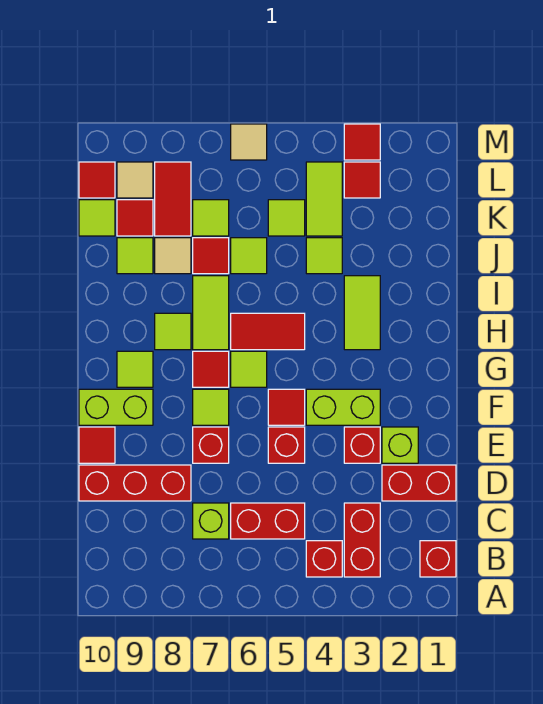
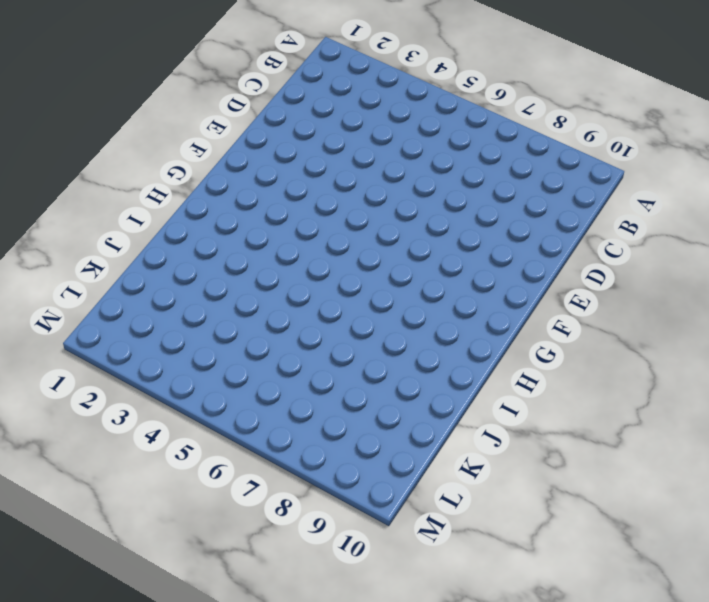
none -> red brick B1 level 1
none -> red brick B3:C3 level 1
none -> red brick B4 level 1
none -> red brick C5:C6 level 1

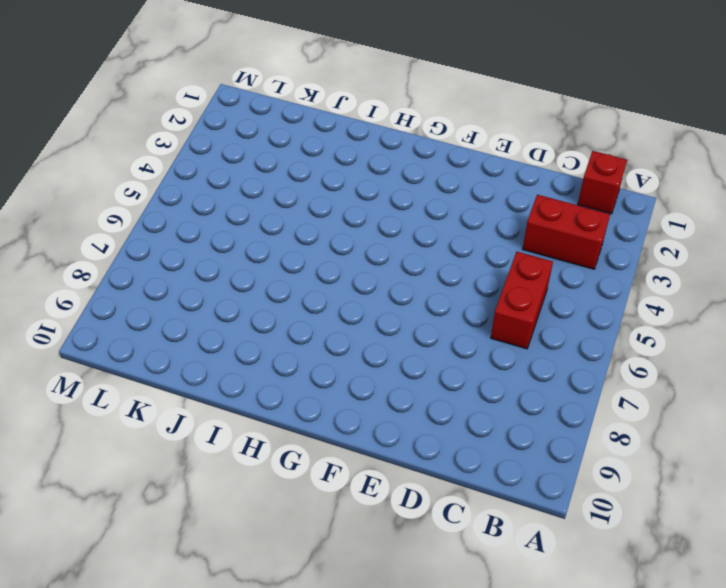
none -> red brick B4 level 1
none -> lime brick C7 level 1
none -> red brick D1:D2 level 1
none -> red brick D8:D10 level 1

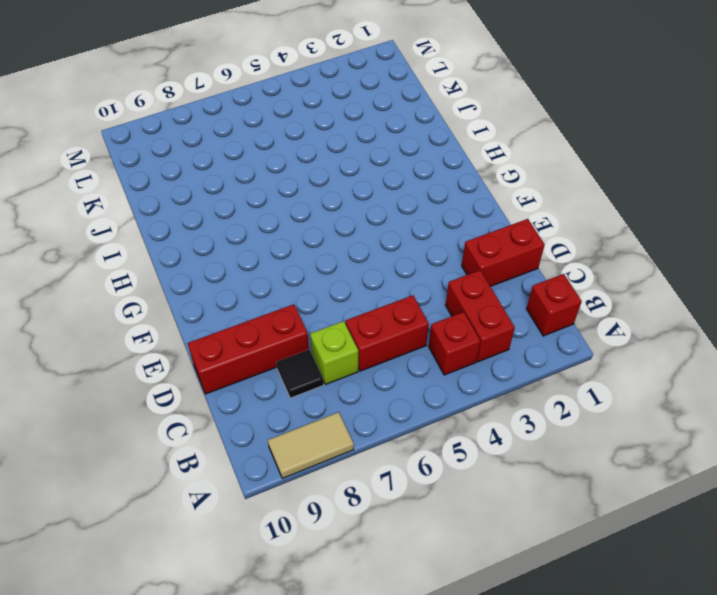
tan tile A8:A9 level 1 -> none
black tile C8 level 1 -> none
none -> lime brick E2 level 1
none -> red brick E3 level 1
none -> red brick E5 level 1
none -> red brick E7 level 1

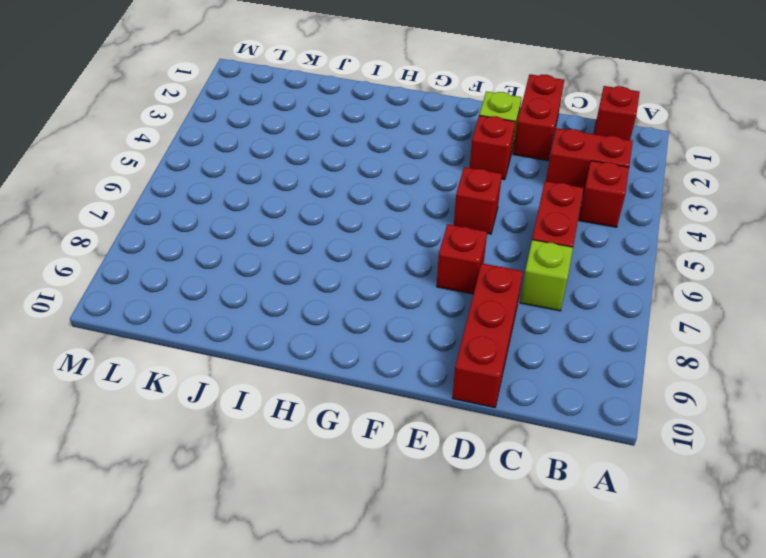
none -> red tile E10 level 1
none -> lime brick F3:F4 level 1
none -> red tile F5 level 1
none -> lime tile F7 level 1

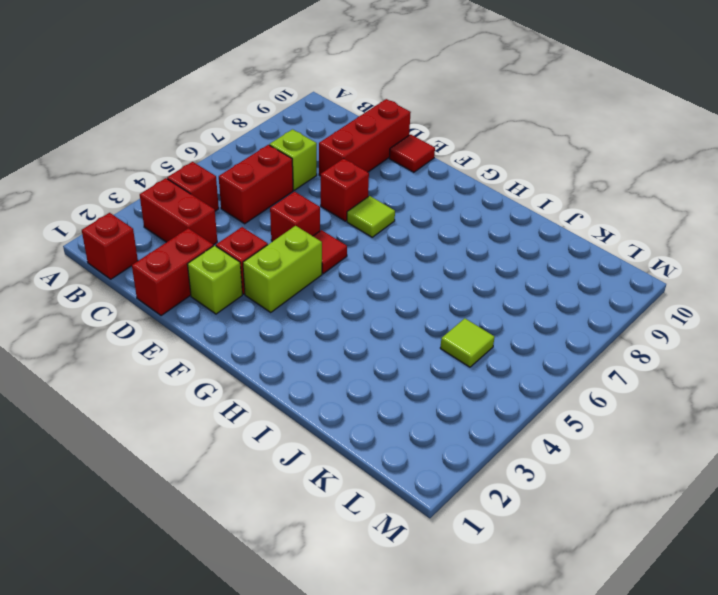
none -> lime brick F9:F10 level 1
none -> lime tile G6 level 1
none -> red tile G7 level 1
none -> lime tile G9 level 1

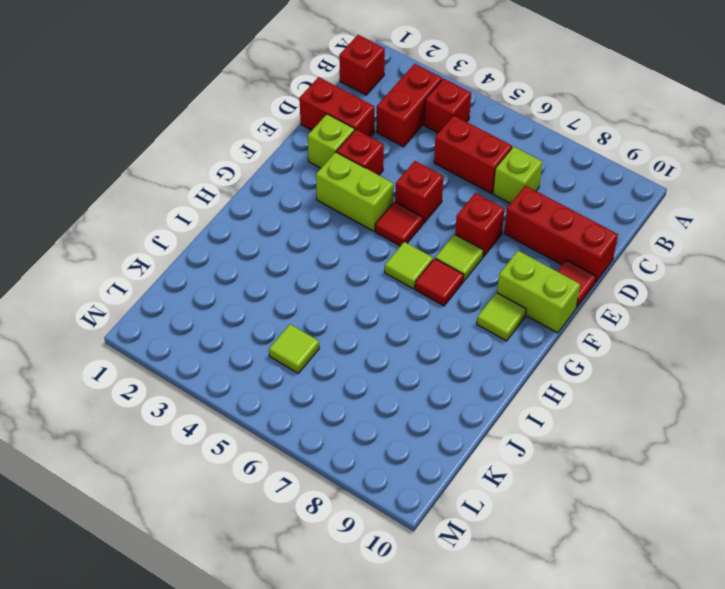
none -> lime tile H3:I3 level 1
none -> red tile H5:H6 level 1
none -> lime tile H7:I7 level 1
none -> lime tile H8 level 1

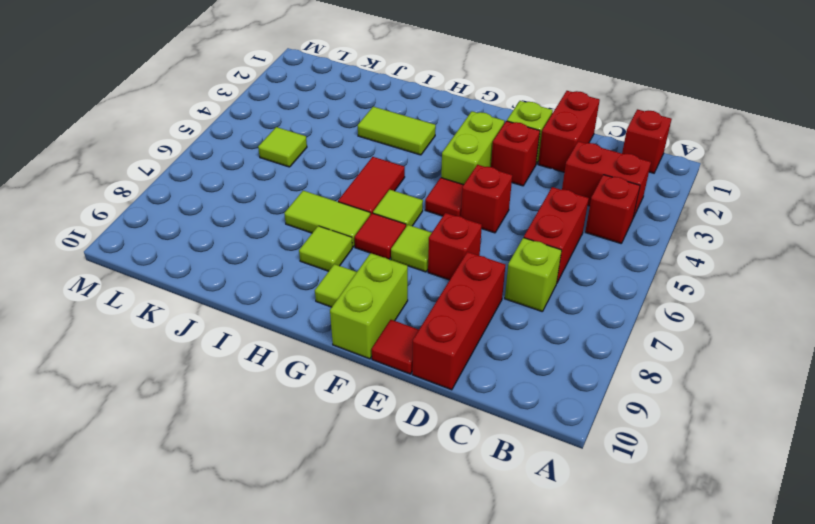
none -> lime tile J4 level 1
none -> lime tile J6 level 1
none -> red tile J7 level 1
none -> tan tile J8 level 1

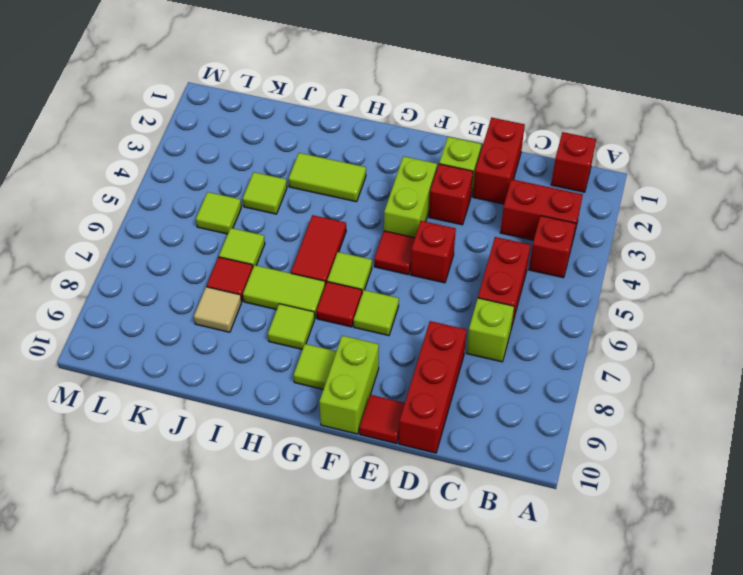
none -> red brick E7 level 1
none -> lime tile J9 level 1
none -> lime tile K4:L4 level 1
none -> lime tile K7 level 1

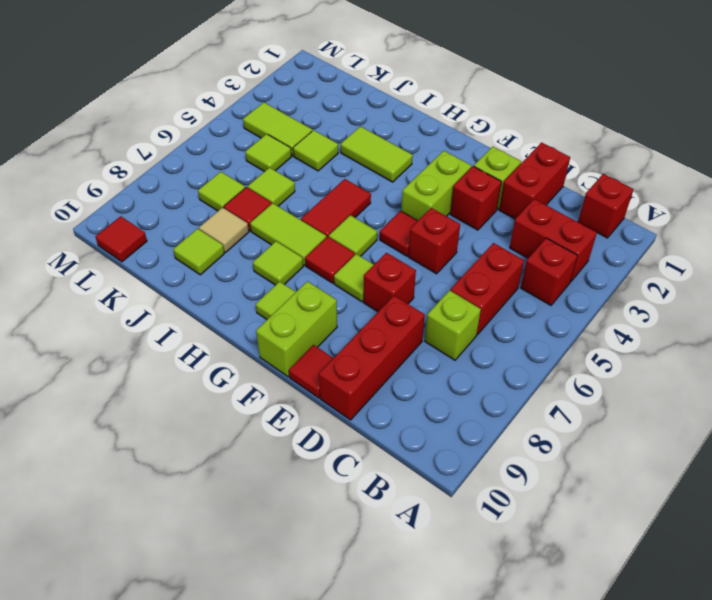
none -> red tile K8:L8 level 1
none -> red tile K9 level 1
none -> lime tile K10 level 1
none -> red tile L3 level 1

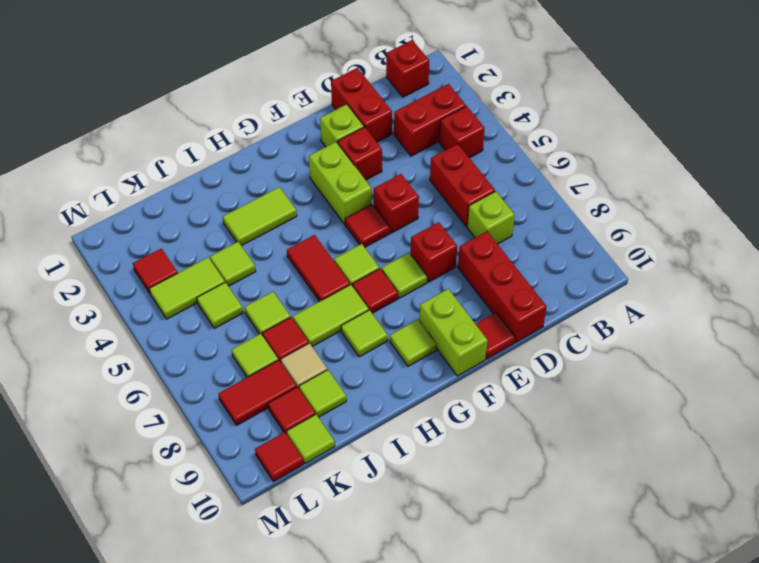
none -> tan tile L9 level 1
none -> red tile M3 level 1
none -> tan tile M6 level 1

